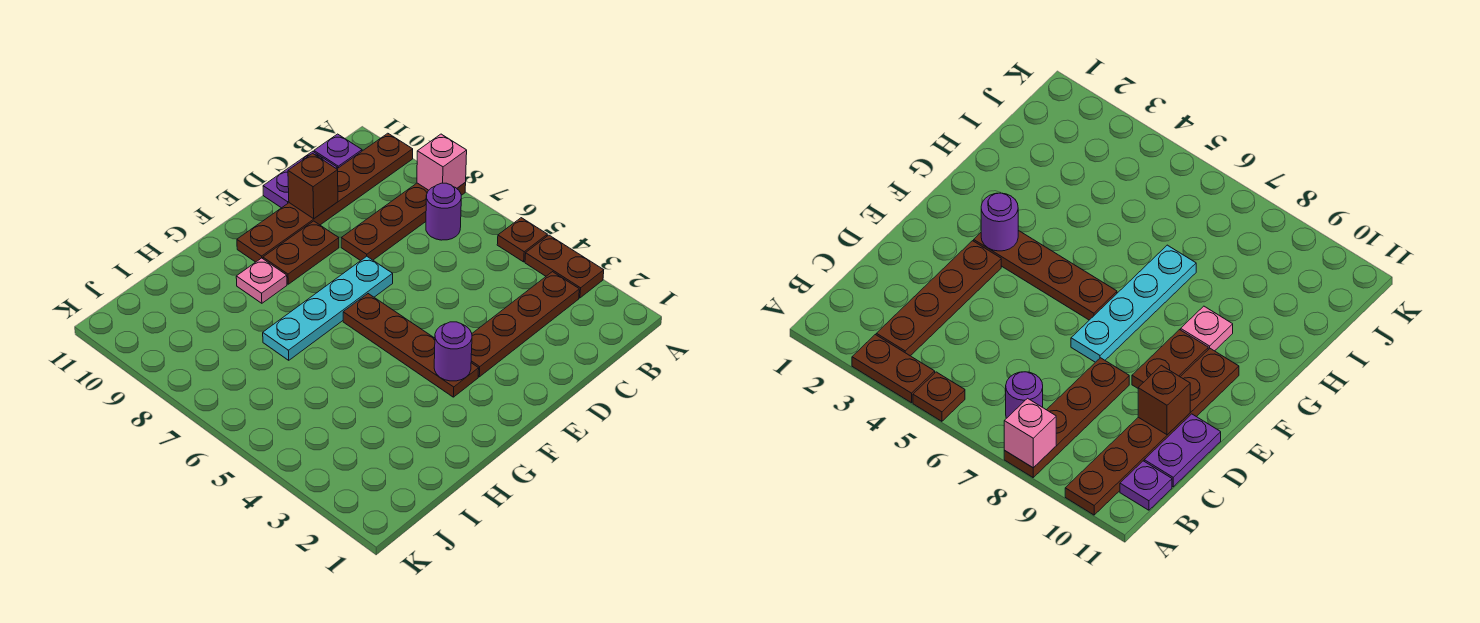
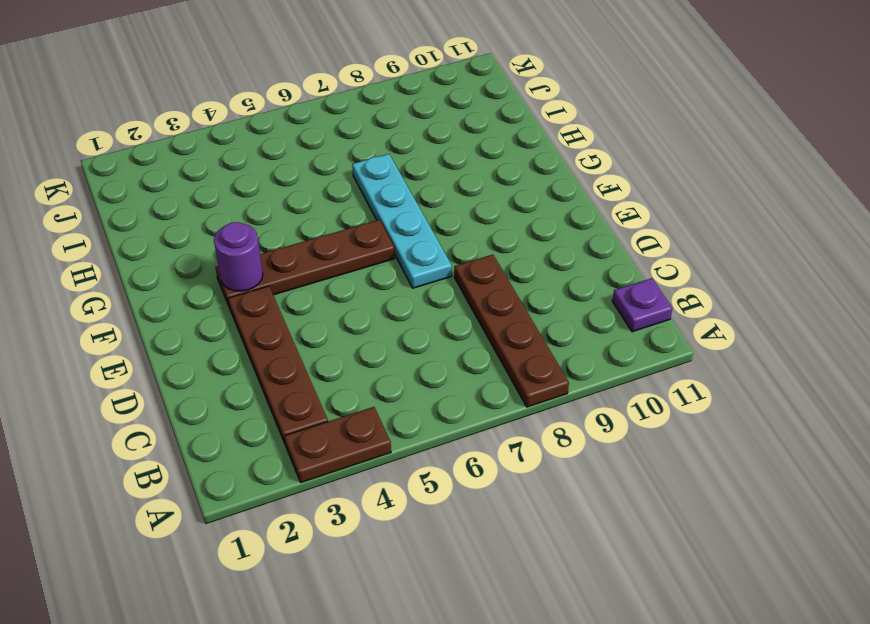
none -> brown plate A5 level 1
none -> brown plate A10:F10 level 1
none -> purple round brick B7 level 1

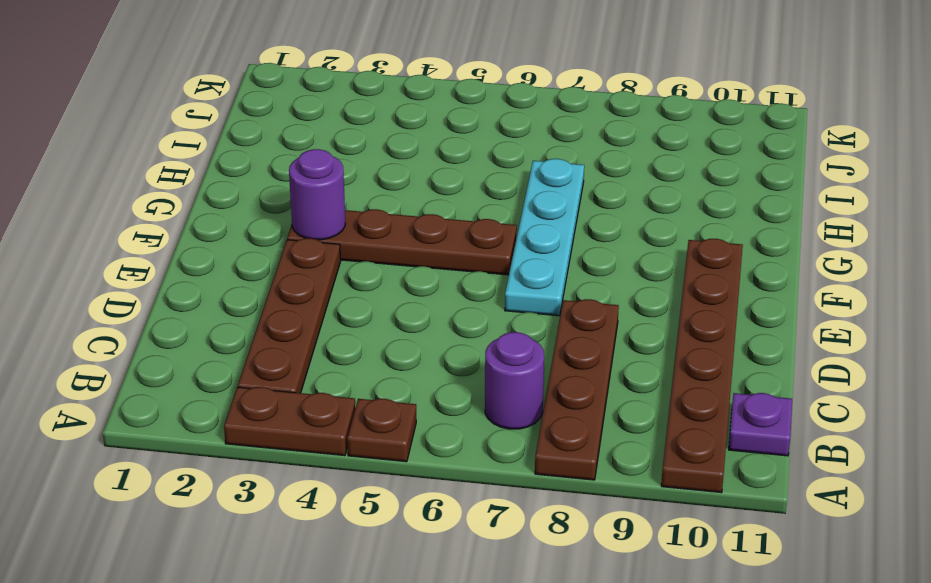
none -> purple plate C11:D11 level 1
none -> brown plate E9:F9 level 1
none -> pink plate G9 level 1

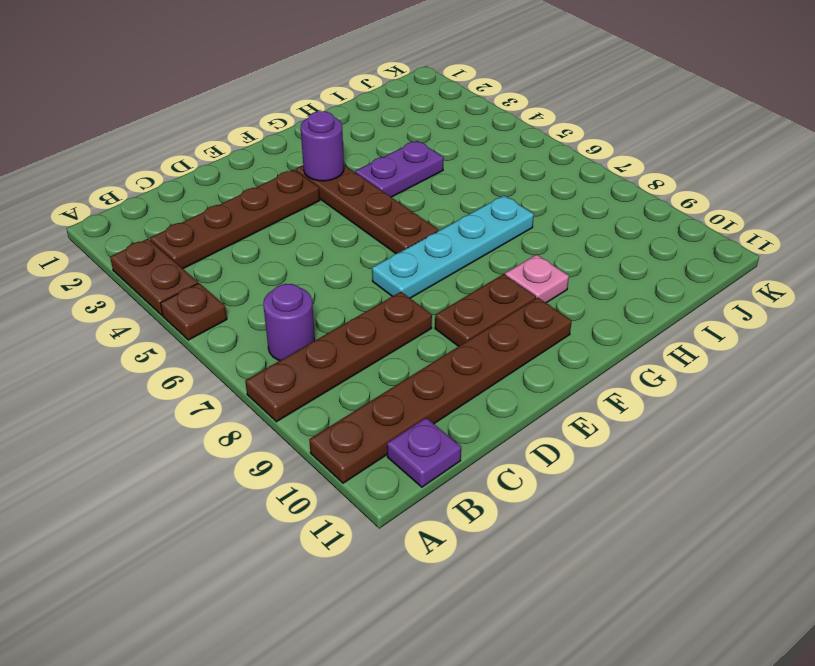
purple plate G4:H4 level 1 -> purple plate C11:D11 level 1
none -> pink brick A8 level 2
none -> brown brick D10 level 2

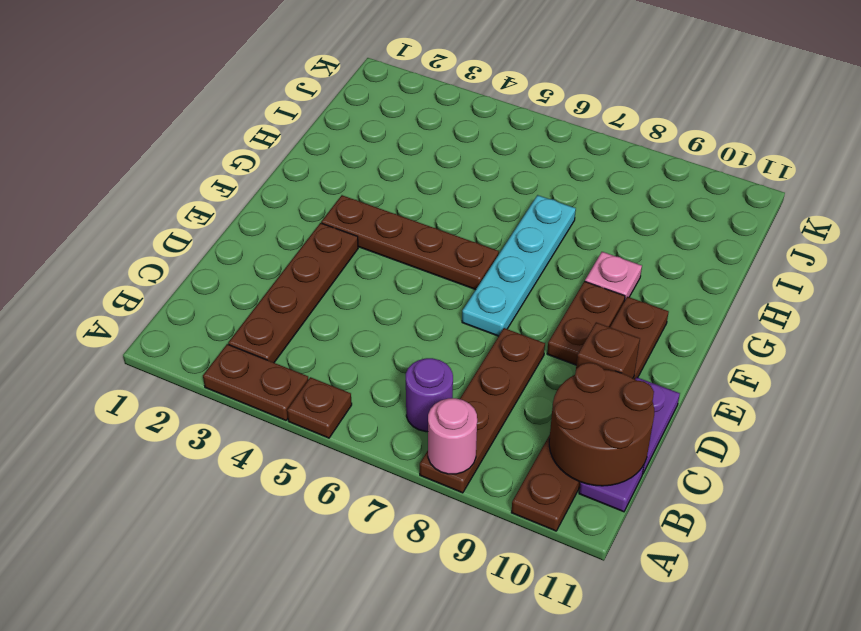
pink round brick A8 level 2 -> pink brick A8 level 2
brown round brick B10:C11 level 2 -> none
none -> purple round brick F3 level 2

